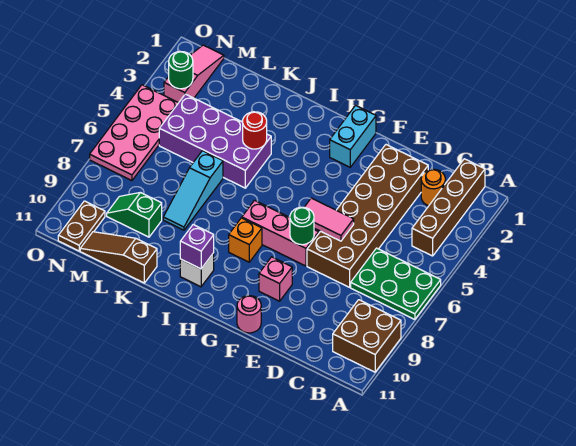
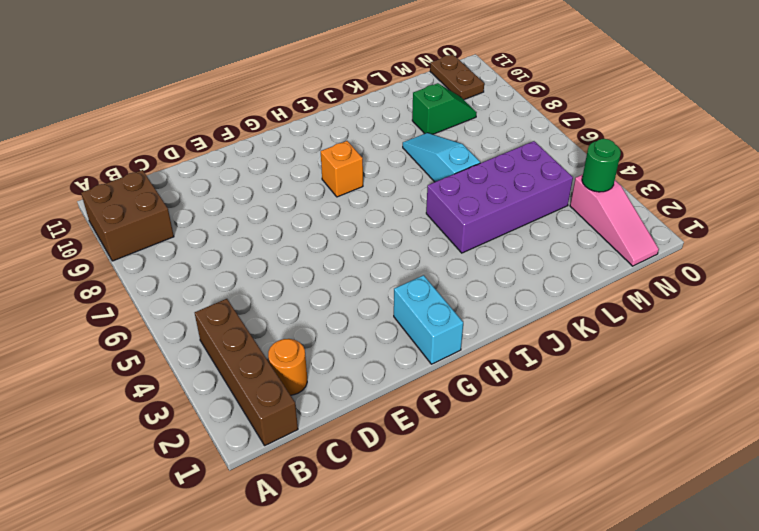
none -> green plate A6:C7 level 1
none -> brown brick D2:E7 level 1
none -> pink brick F7:H7 level 1

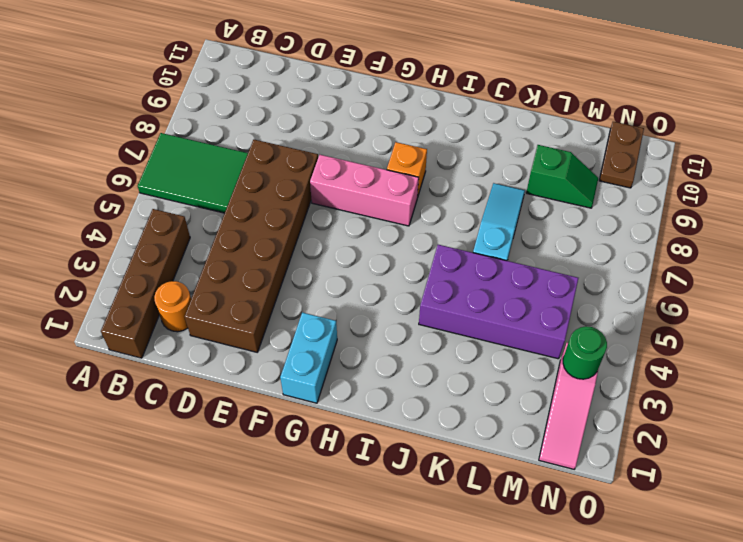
green tile A6:C7 level 1 -> green plate A6:C7 level 1
none -> brown brick A9:B10 level 1
none -> pink brick F9 level 1
none -> pink round brick F11 level 1

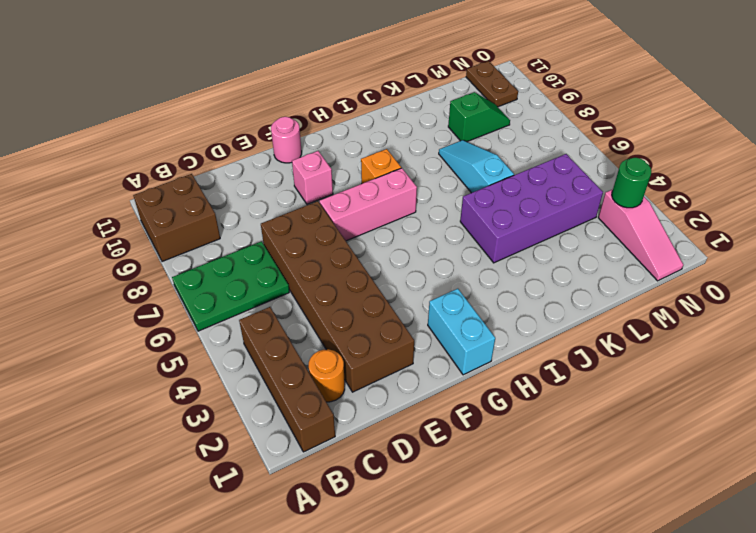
none -> white brick I10 level 1
none -> brown slope K11:M11 level 1 top K
none -> pink plate N4:O7 level 1

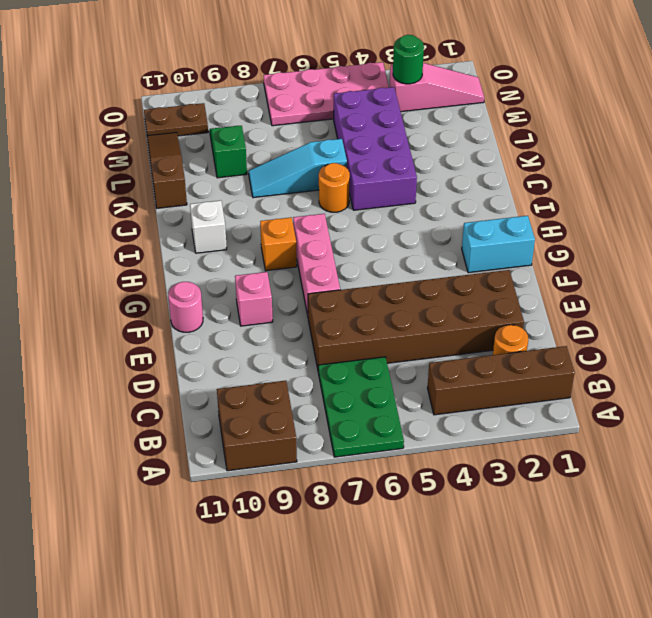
orange round brick J6 level 1 -> none
none -> pink tile E6:F6 level 2
none -> green round brick F7 level 2
none -> purple brick I10 level 2

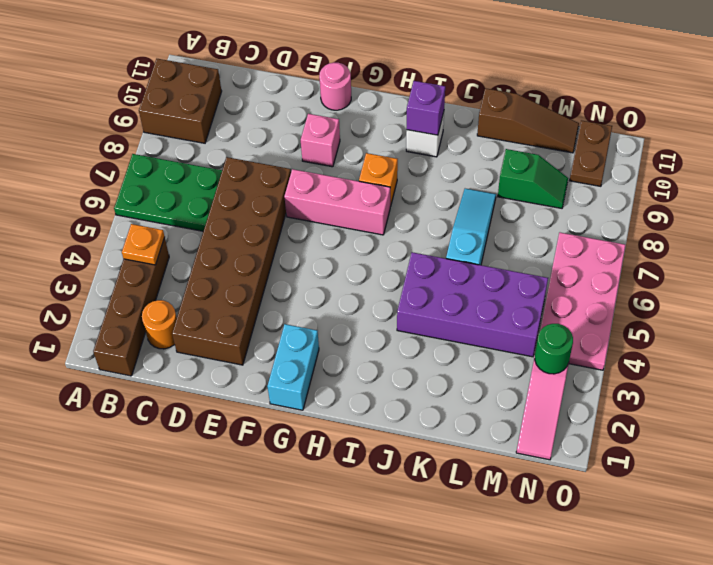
orange plate B4 level 2 -> none
none -> pink tile E6:F6 level 2
none -> green round brick F7 level 2
none -> red round brick J4 level 2

